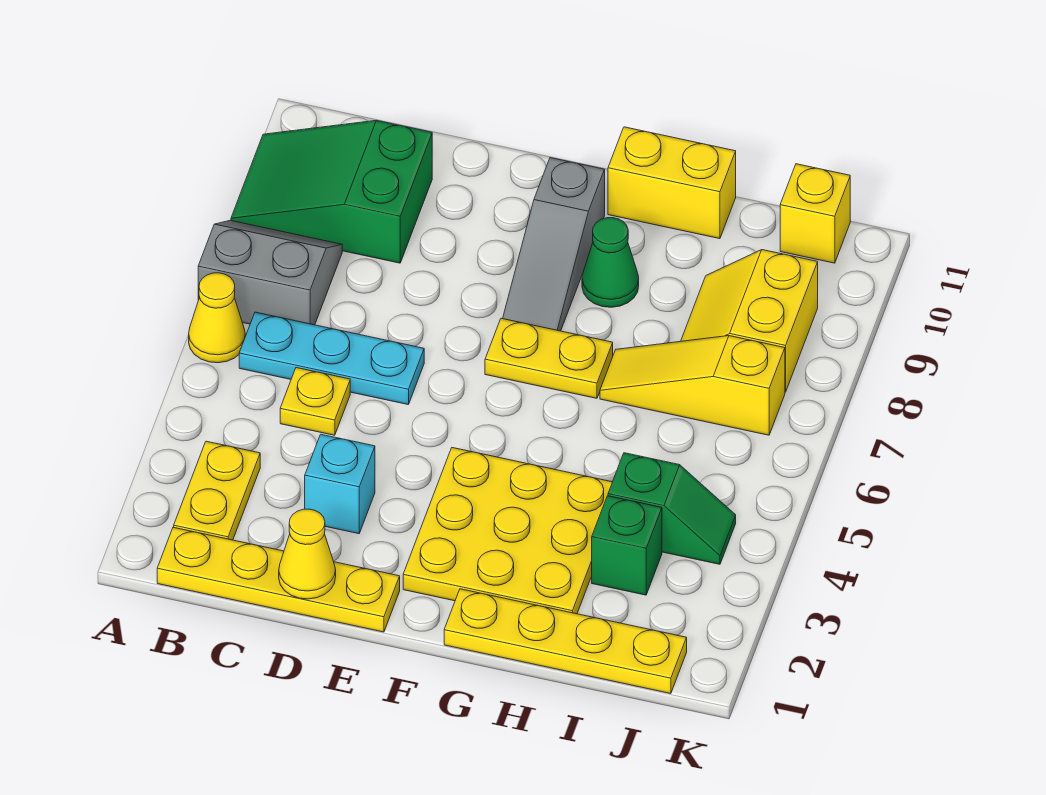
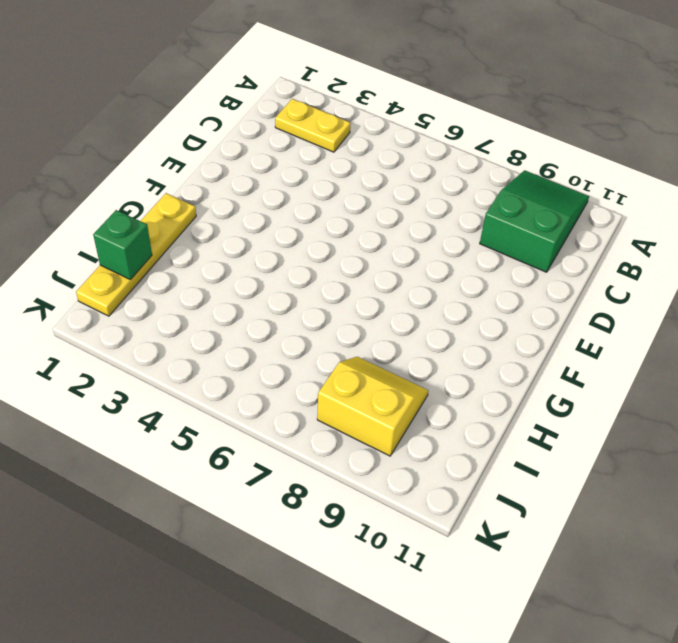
green brick I1 level 2 -> green brick I3 level 1
none -> yellow cone A6 level 1
none -> grey slope A7:B8 level 1 top 7
none -> yellow plate B1:E1 level 1

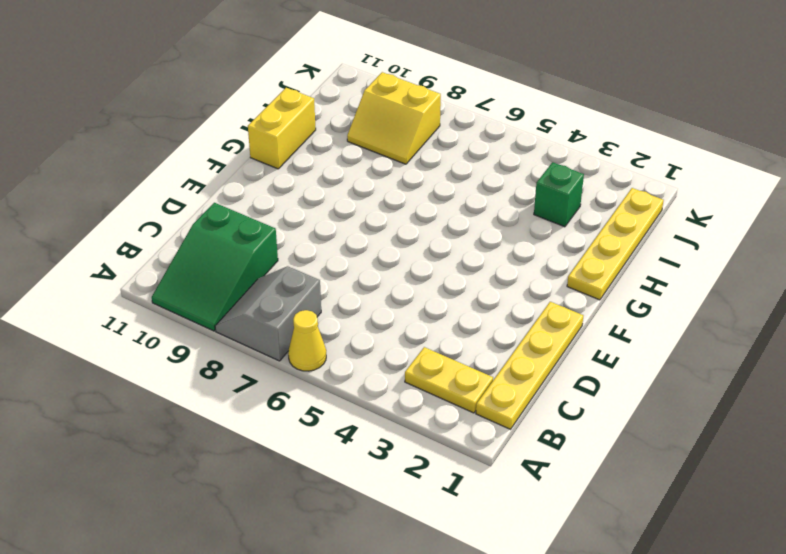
none -> cyan plate B6:D6 level 1
none -> yellow plate C5 level 1
none -> cyan brick D3 level 1

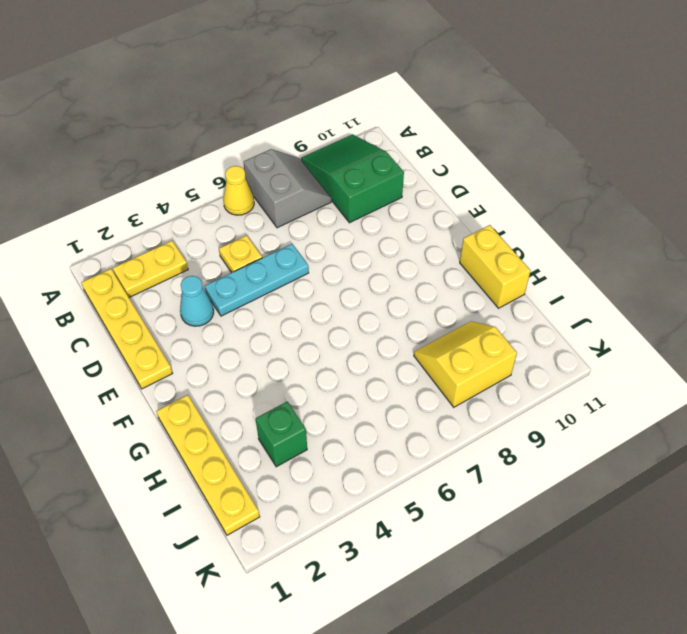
cyan cone D3 level 1 -> cyan brick D3 level 1
cyan plate D4:D6 level 1 -> cyan plate B6:D6 level 1
none -> yellow plate F2:H4 level 1
none -> yellow plate F7:G7 level 1
none -> grey slope F8:F10 level 1 top 10

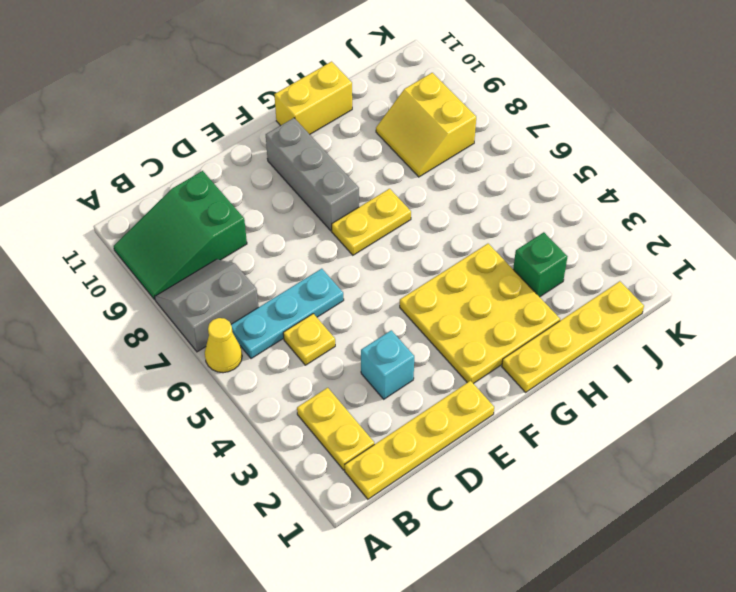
grey brick F8:F10 level 1 -> grey slope F8:F10 level 1 top 10
none -> green cone G9 level 1
none -> yellow slope H7:J7 level 1 top J
none -> green slope I4:J4 level 1 top I

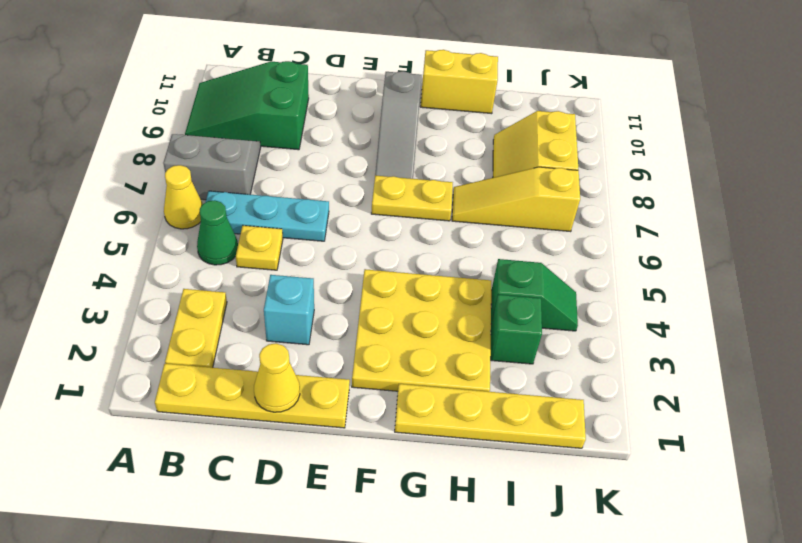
green cone B5 level 1 -> green cone G9 level 1
none -> yellow brick J11 level 1

